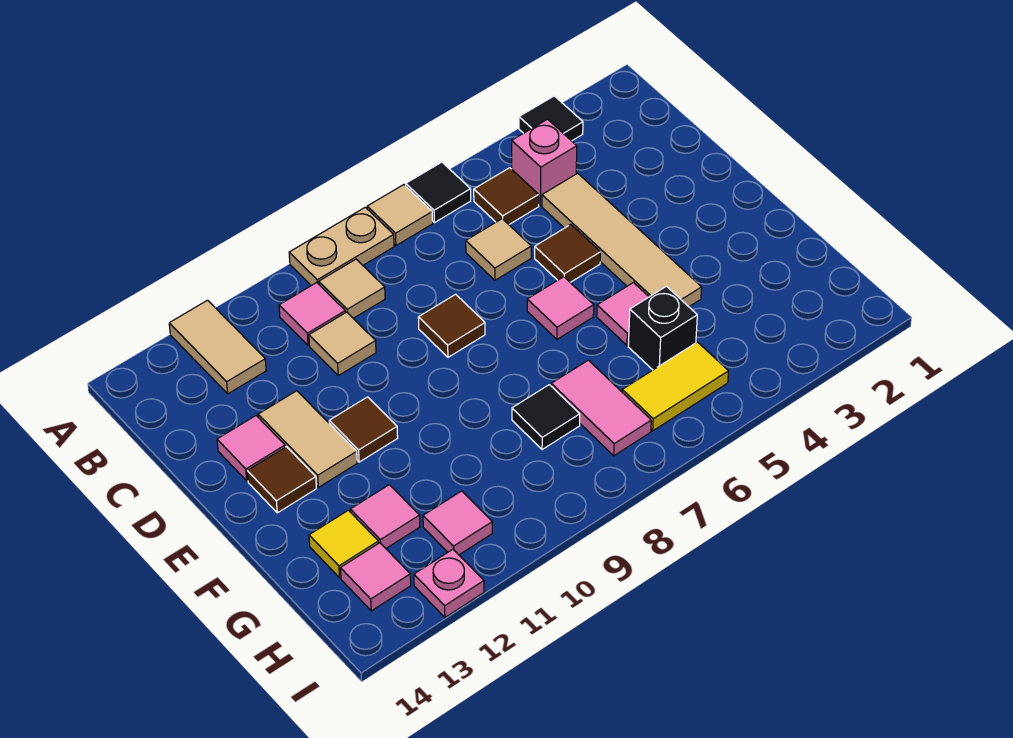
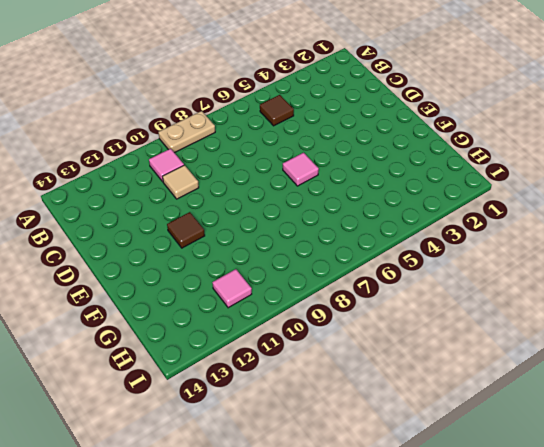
none -> black tile A3 level 1
none -> black tile A6 level 1
none -> tan tile A7 level 1

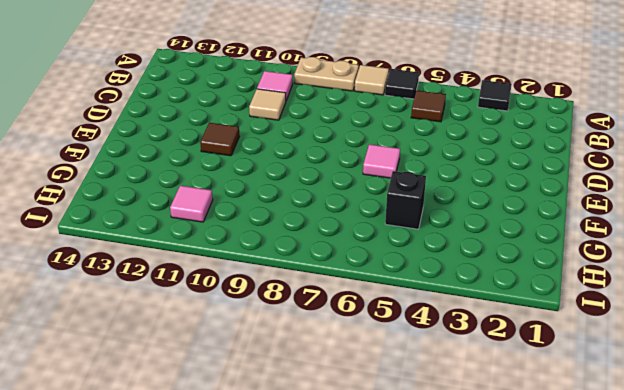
none -> tan tile A12:B12 level 1
none -> pink brick B4 level 1
none -> tan tile B9 level 1

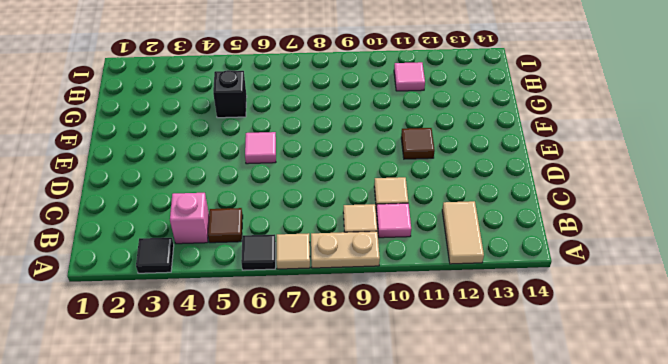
none -> tan tile C4:F4 level 1
none -> tan tile C6 level 1
none -> brown tile D5 level 1

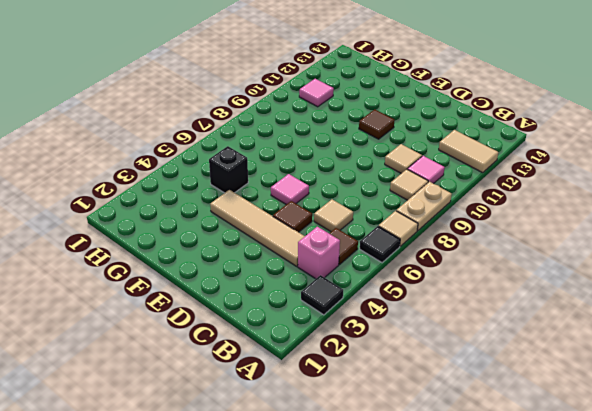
none -> brown tile D8 level 1
none -> tan tile D12:E12 level 1
none -> pink tile D13 level 1

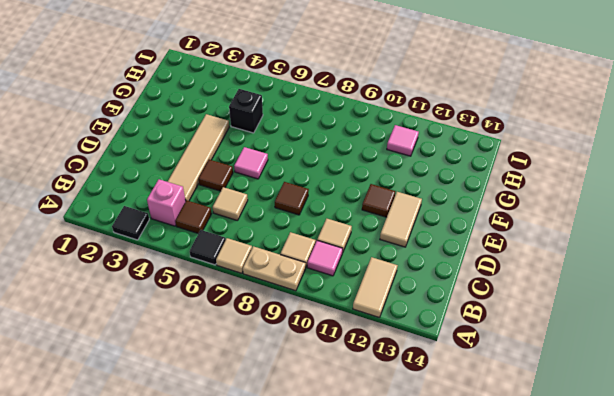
none -> pink tile D13 level 1
none -> brown tile E13 level 1
none -> pink tile F5 level 1

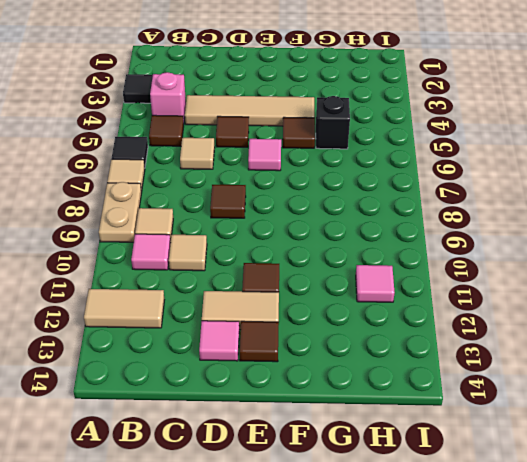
brown tile F5 level 1 -> pink tile F5 level 1
none -> pink tile G7:H7 level 1
none -> black tile G8 level 1
none -> pink tile G12 level 1

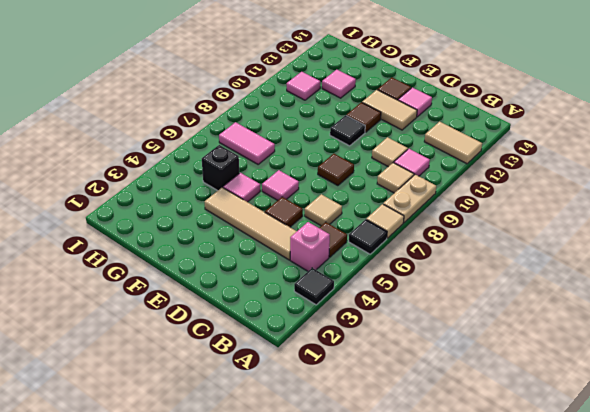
black tile E10 level 1 -> black tile G8 level 1
none -> yellow tile G13 level 1
none -> yellow tile H5:H6 level 1
none -> pink tile H13 level 1

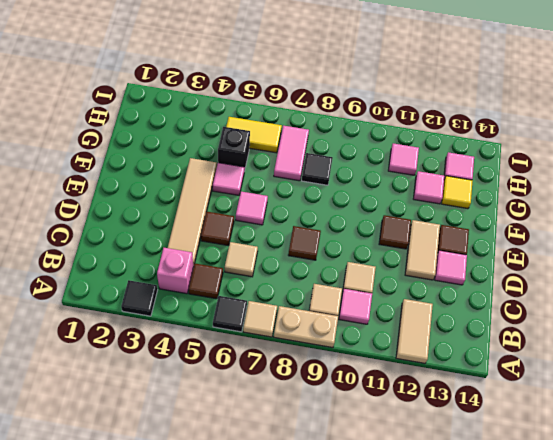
none -> pink plate I12 level 1

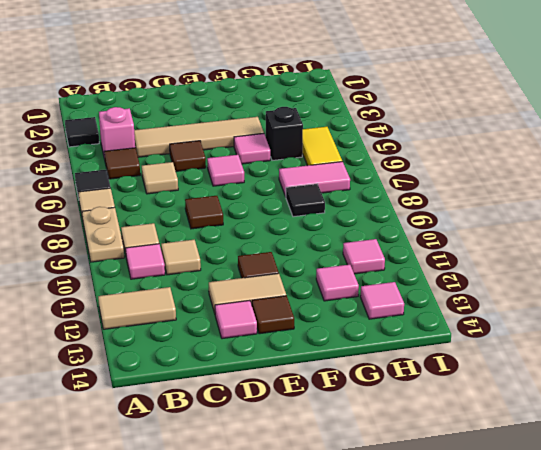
none -> yellow tile G13 level 1
none -> pink plate I12 level 1

